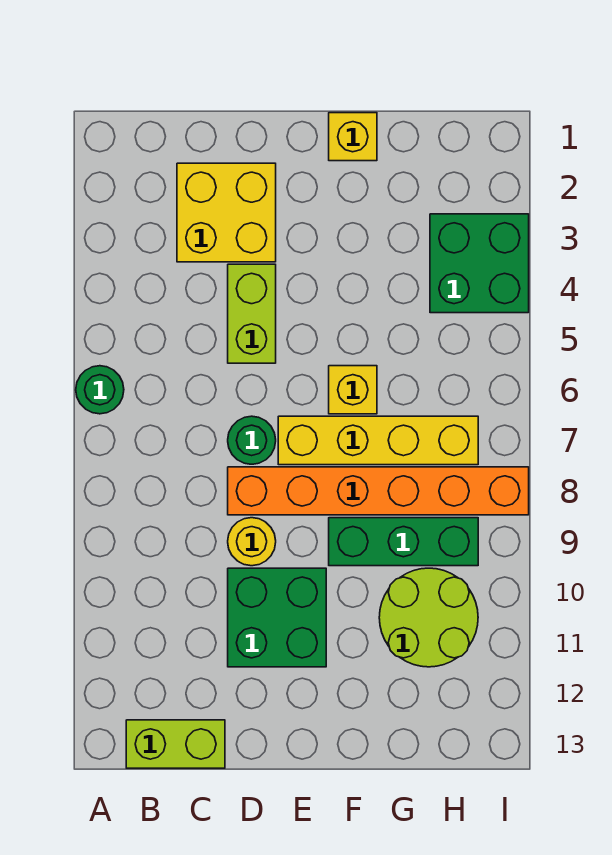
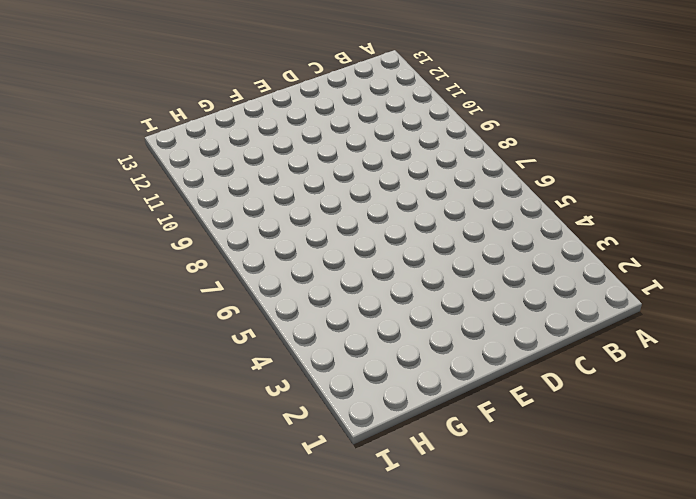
none -> green round brick A6 level 1
none -> lime brick B13:C13 level 1
none -> yellow brick C2:D3 level 1

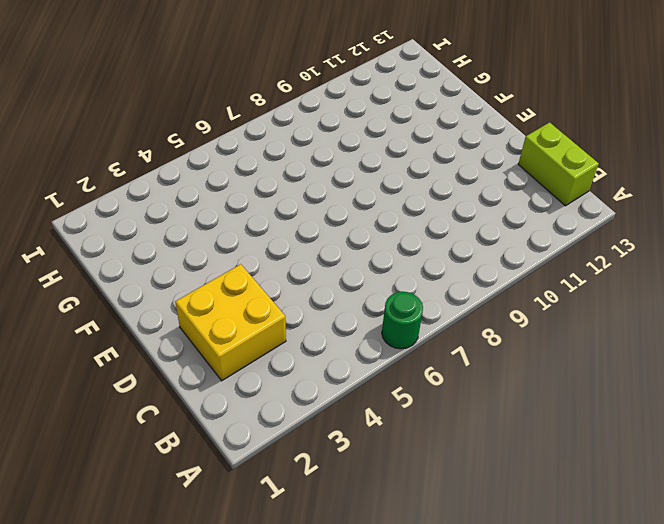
none -> lime brick D4:D5 level 1
none -> green round brick D7 level 1
none -> orange brick D8:I8 level 1

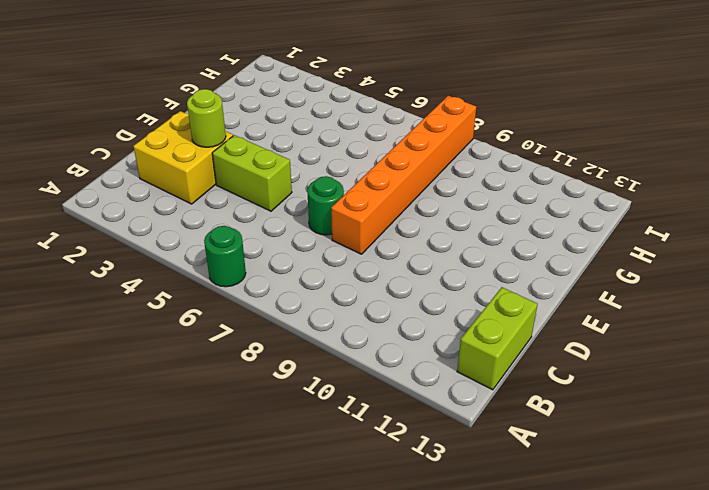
lime round brick D3 level 2 -> none
none -> yellow round brick D9 level 1
none -> green brick D10:E11 level 1
none -> yellow brick E7:H7 level 1

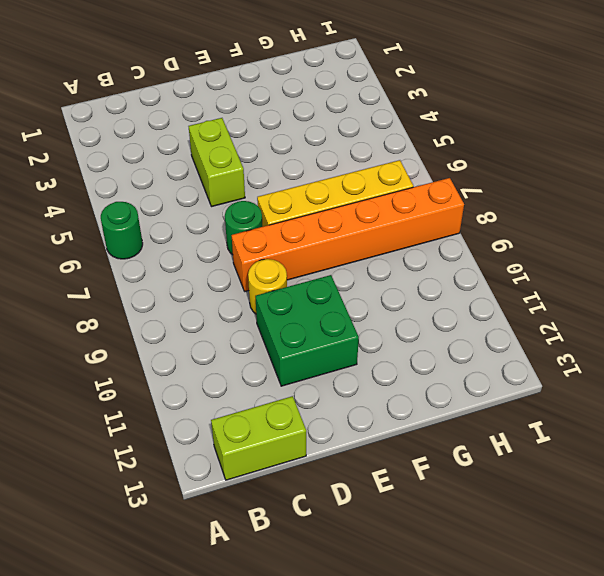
none -> yellow brick C2:D3 level 1
none -> yellow brick F1 level 1
none -> yellow brick F6 level 1

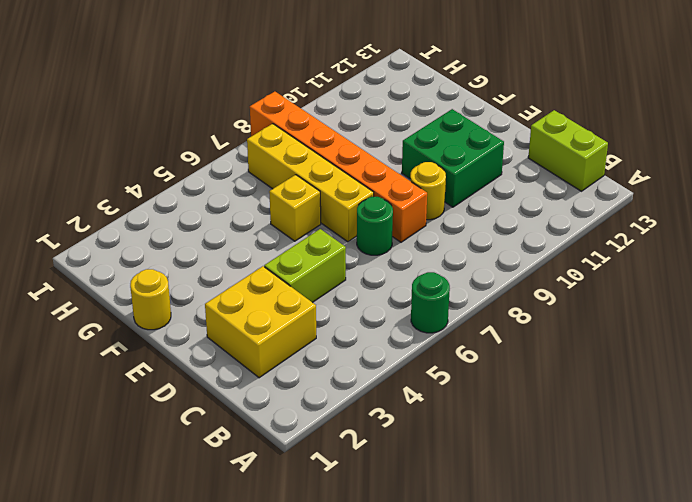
yellow round brick F1 level 1 -> yellow brick F1 level 1
none -> green brick F9:H9 level 1
none -> lime round brick G10:H11 level 1
none -> green brick H3:I4 level 1

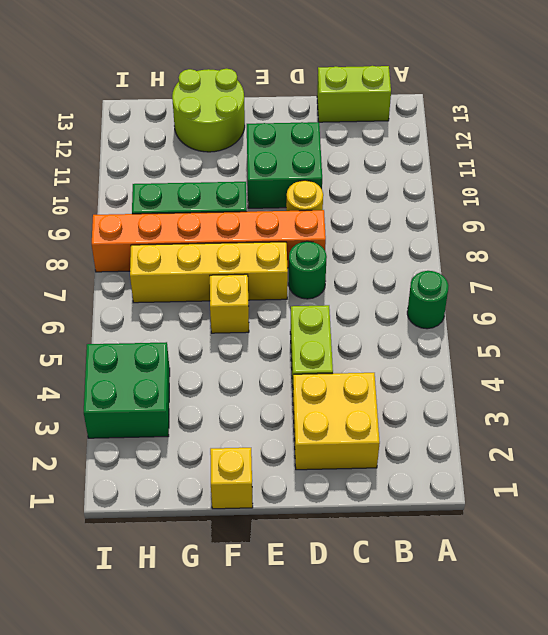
lime round brick F12:G13 level 1 -> lime round brick G10:H11 level 1

